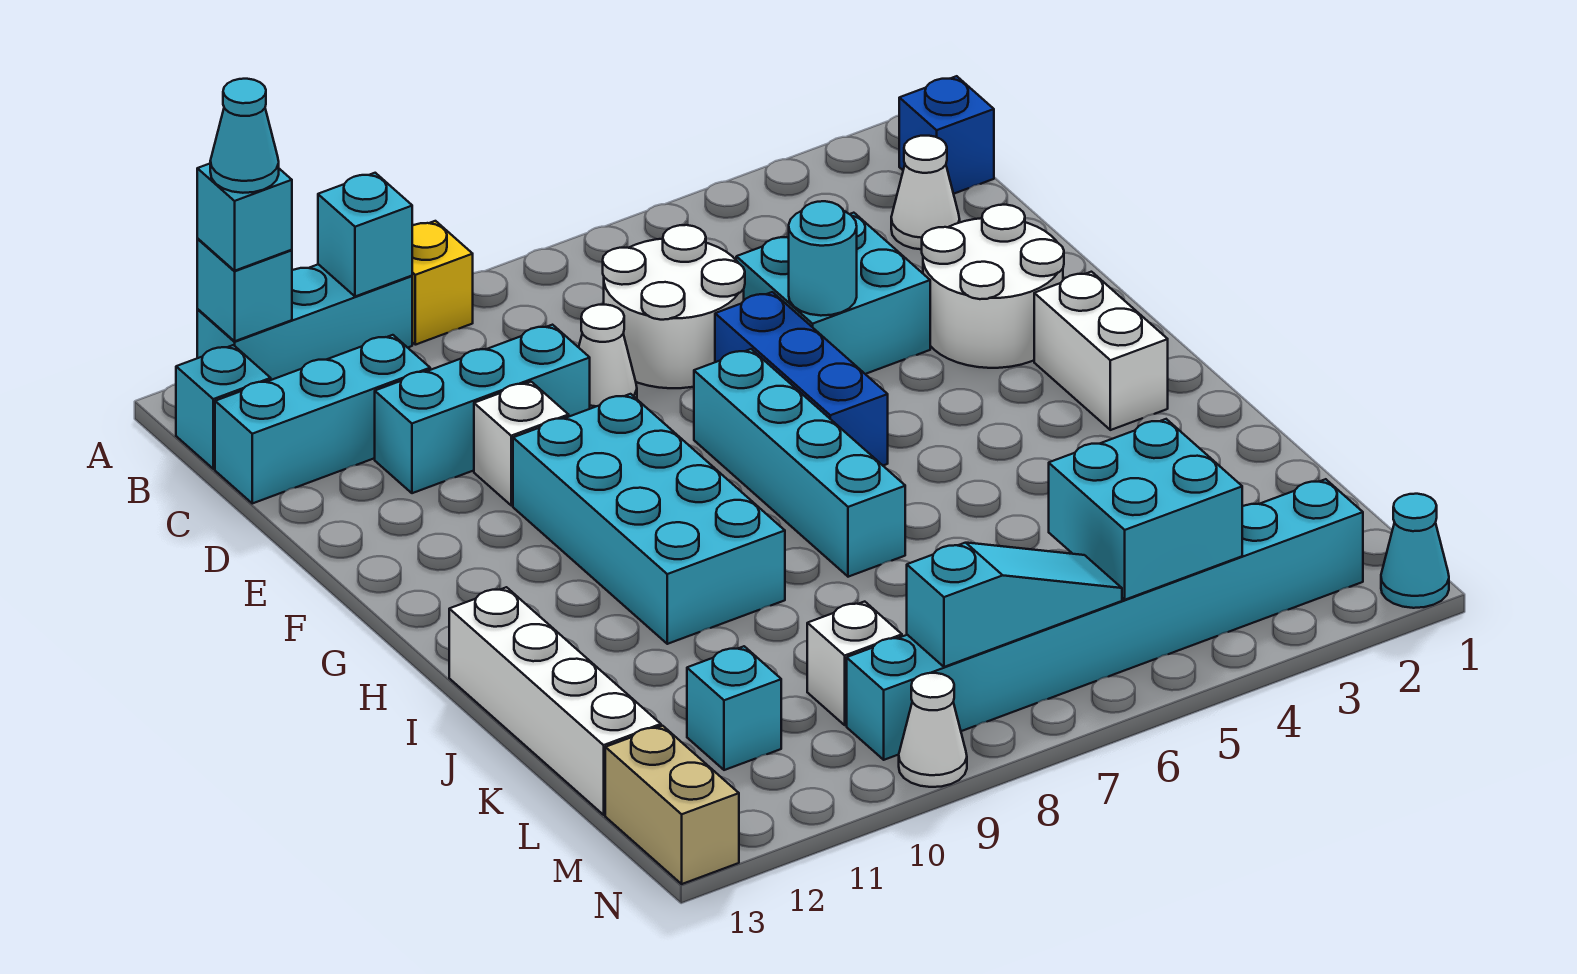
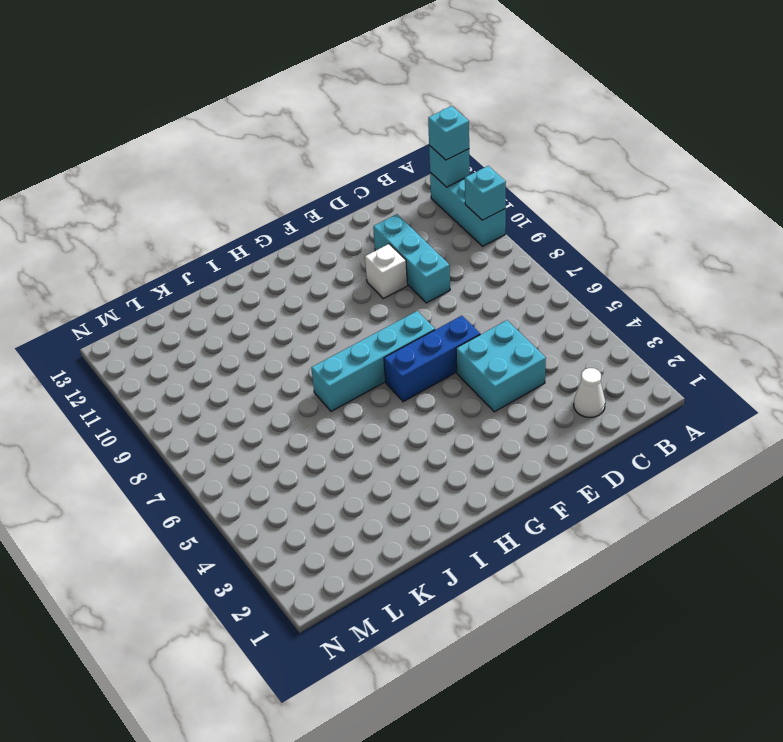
none -> yellow brick A9 level 1
none -> blue brick B1 level 1
none -> cyan brick B13 level 1
none -> white round brick C6:D7 level 1

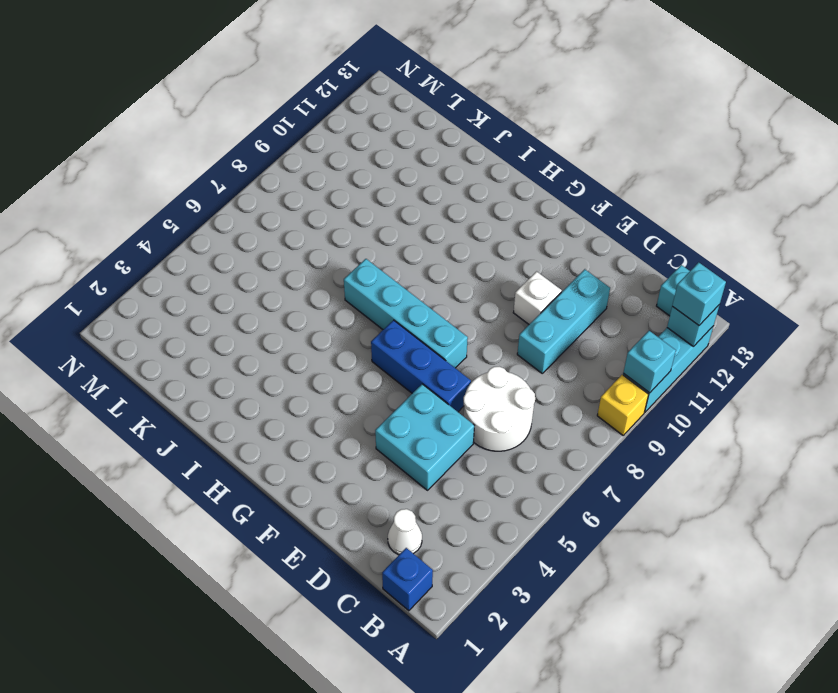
none -> cyan brick C11:C13 level 1
none -> white cone D8 level 1
none -> white round brick E2:F3 level 1
none -> cyan brick F9:I10 level 1

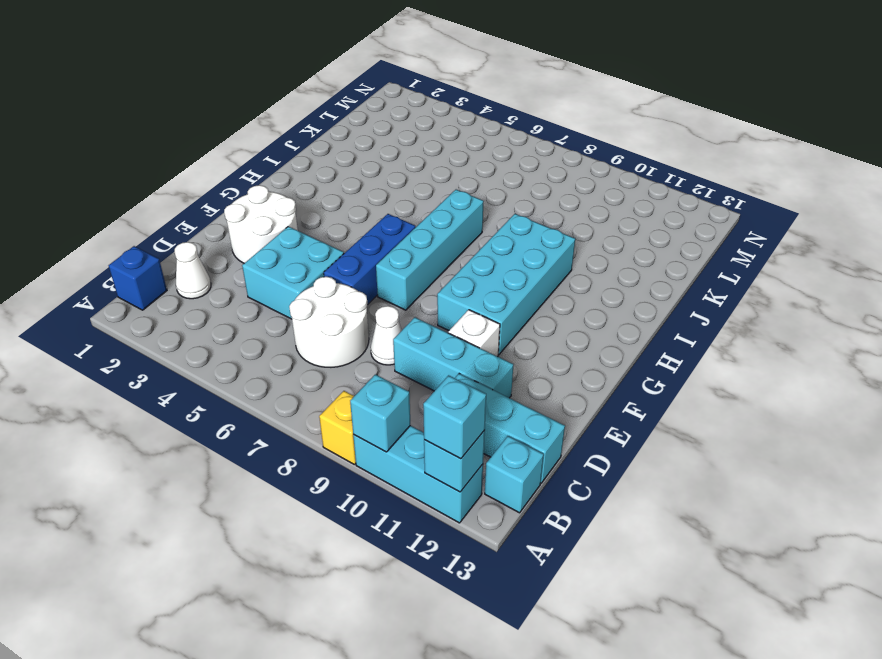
none -> white brick G2:H2 level 1
none -> white brick I13:L13 level 1
none -> white brick L9 level 1
none -> cyan brick L11 level 1

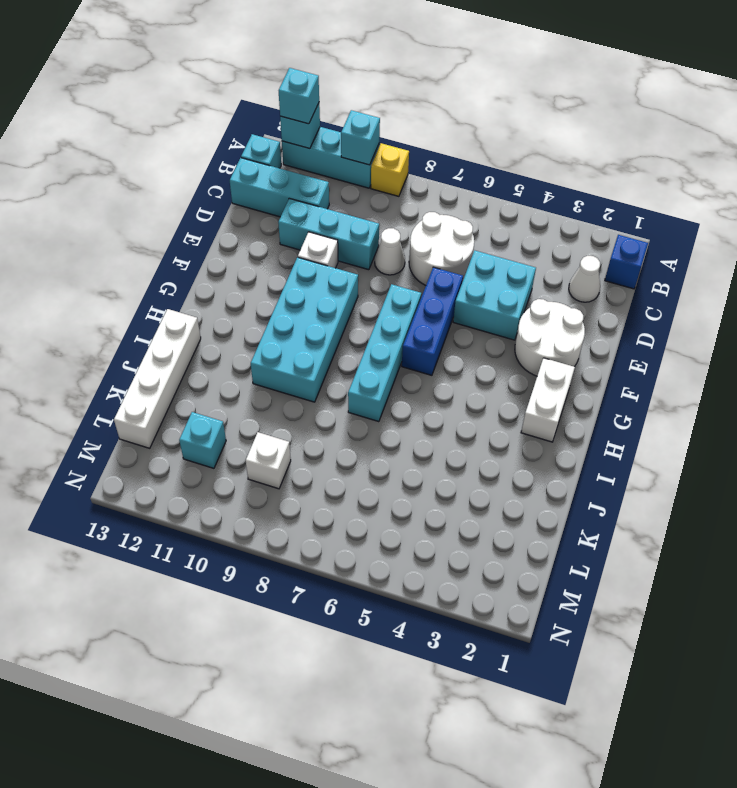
none -> cyan brick M2:M9 level 1
none -> tan brick M13:N13 level 1
none -> cyan cone N1 level 1
none -> white cone N9 level 1

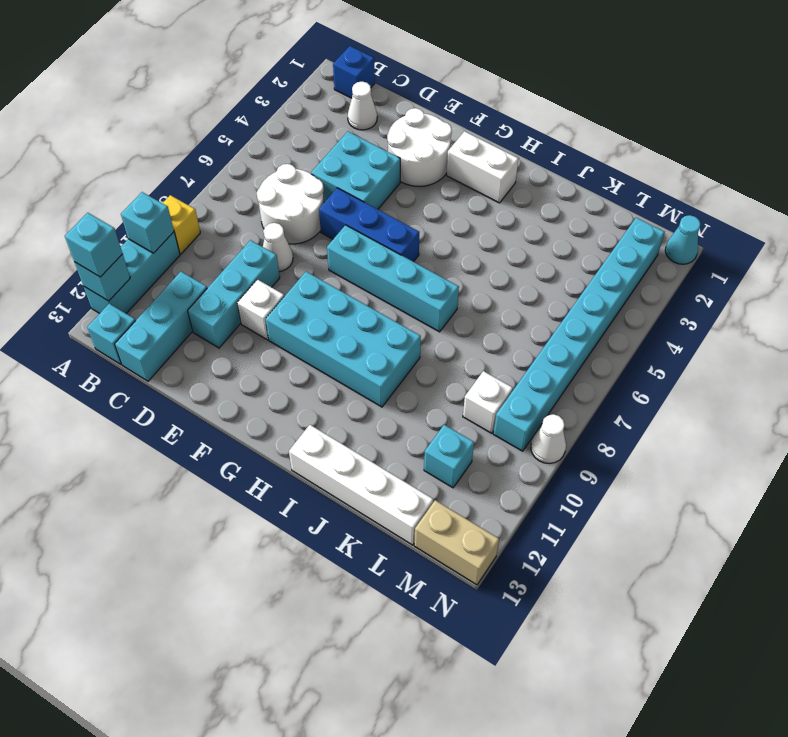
none -> cyan round brick E5 level 2
none -> cyan brick L4:M5 level 2
none -> cyan slope M6:M8 level 2 top 8
none -> cyan cone A12 level 4

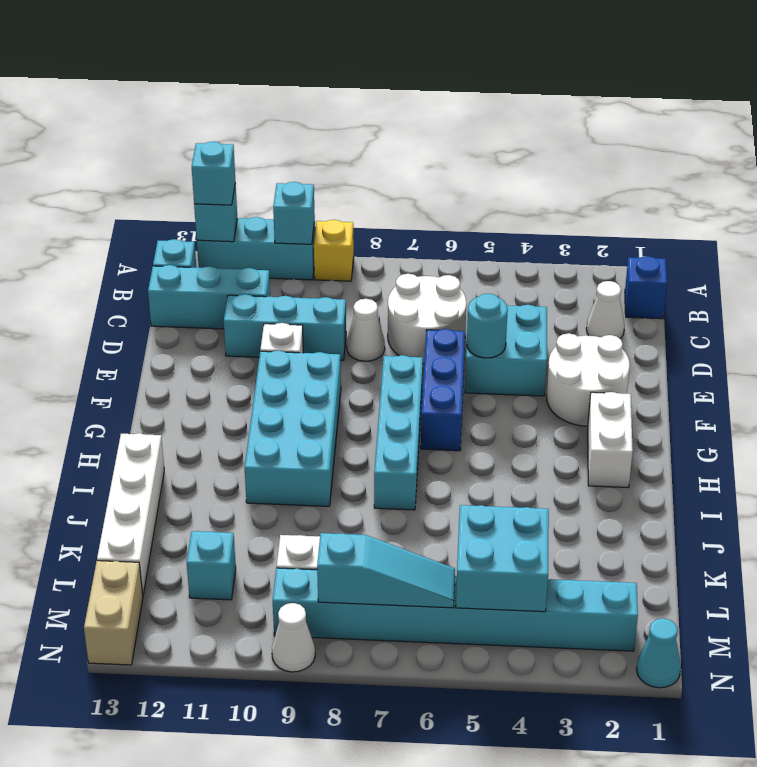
none -> cyan cone A12 level 4

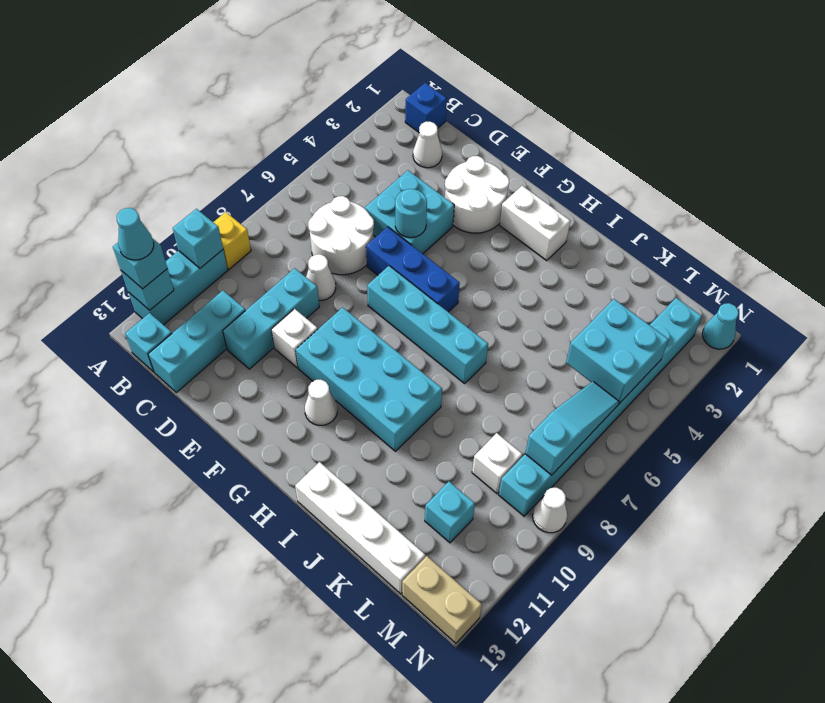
white cone G11 level 1 -> none

